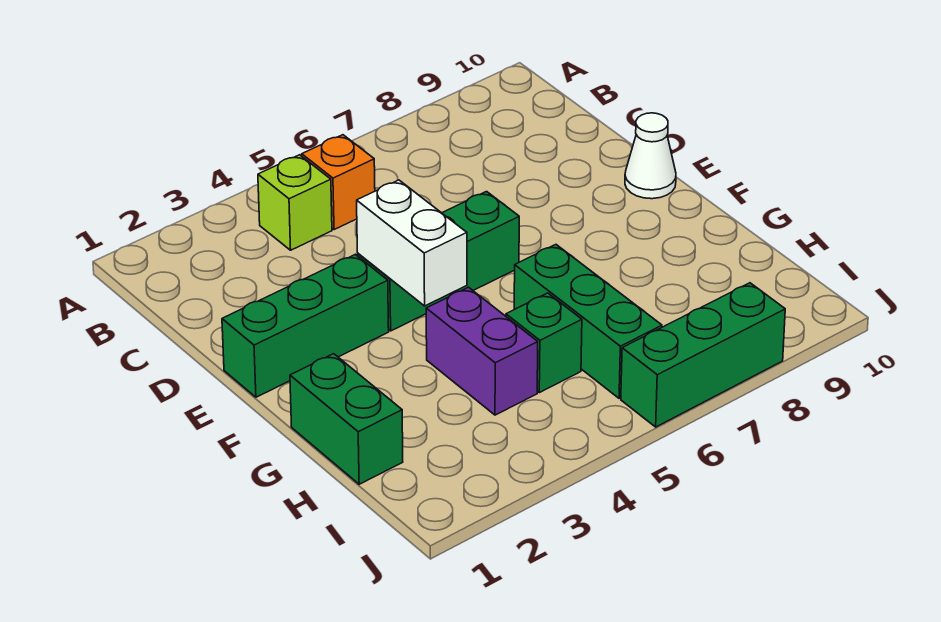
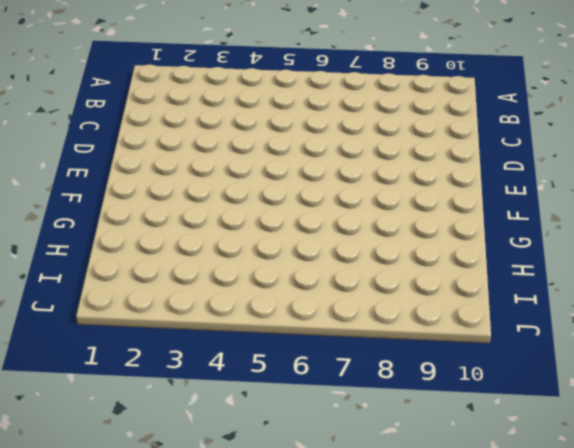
none -> lime brick B4 level 1
none -> orange brick B5 level 1

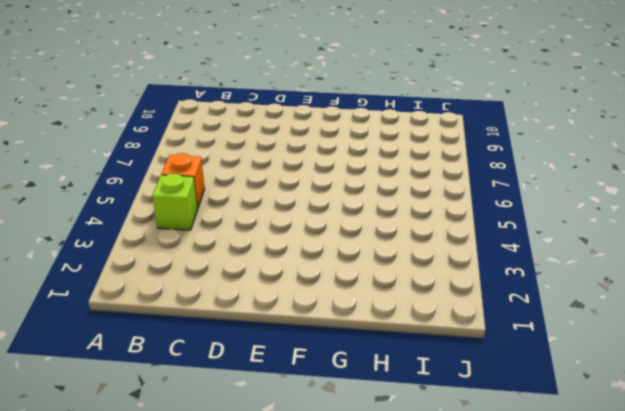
none -> green brick E1:E3 level 1
none -> green brick E4:E6 level 1

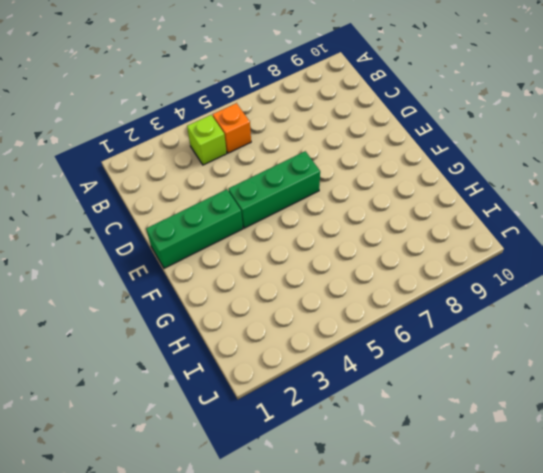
none -> white cone E10 level 1
none -> green brick G1:H1 level 1

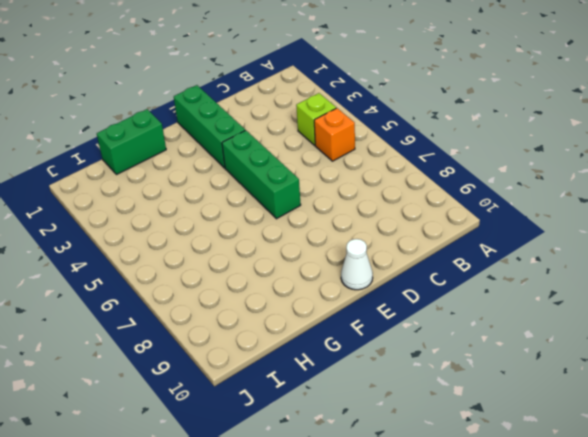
none -> purple brick G4:H4 level 1
none -> green brick G6:I6 level 1

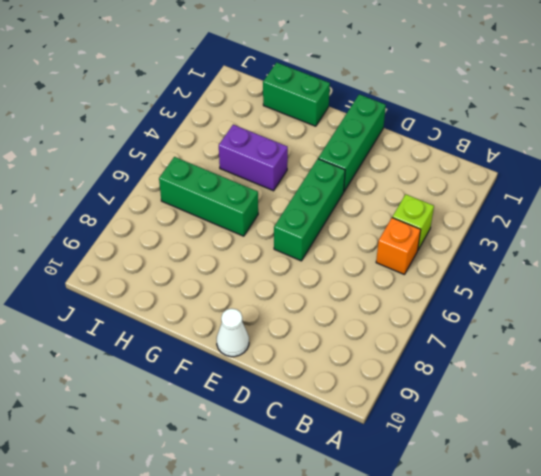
none -> green brick H5 level 1
none -> green brick J6:J8 level 1

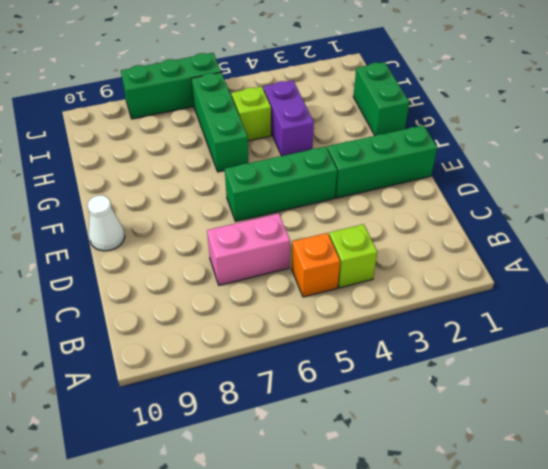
pink brick C6:C7 level 1 -> none
lime brick H5 level 1 -> green brick H5 level 1
none -> white brick E4:F4 level 2

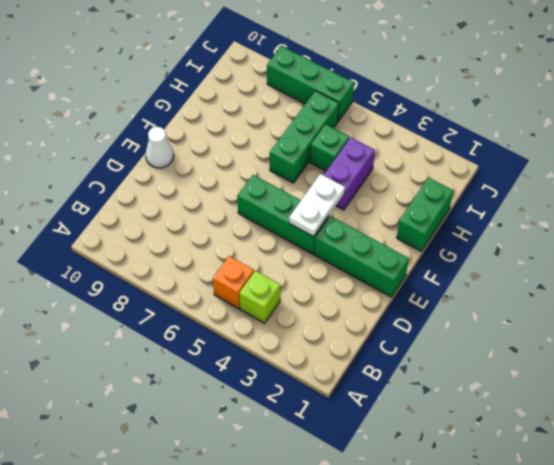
white plate E4:F4 level 2 -> white brick E4:F4 level 2

